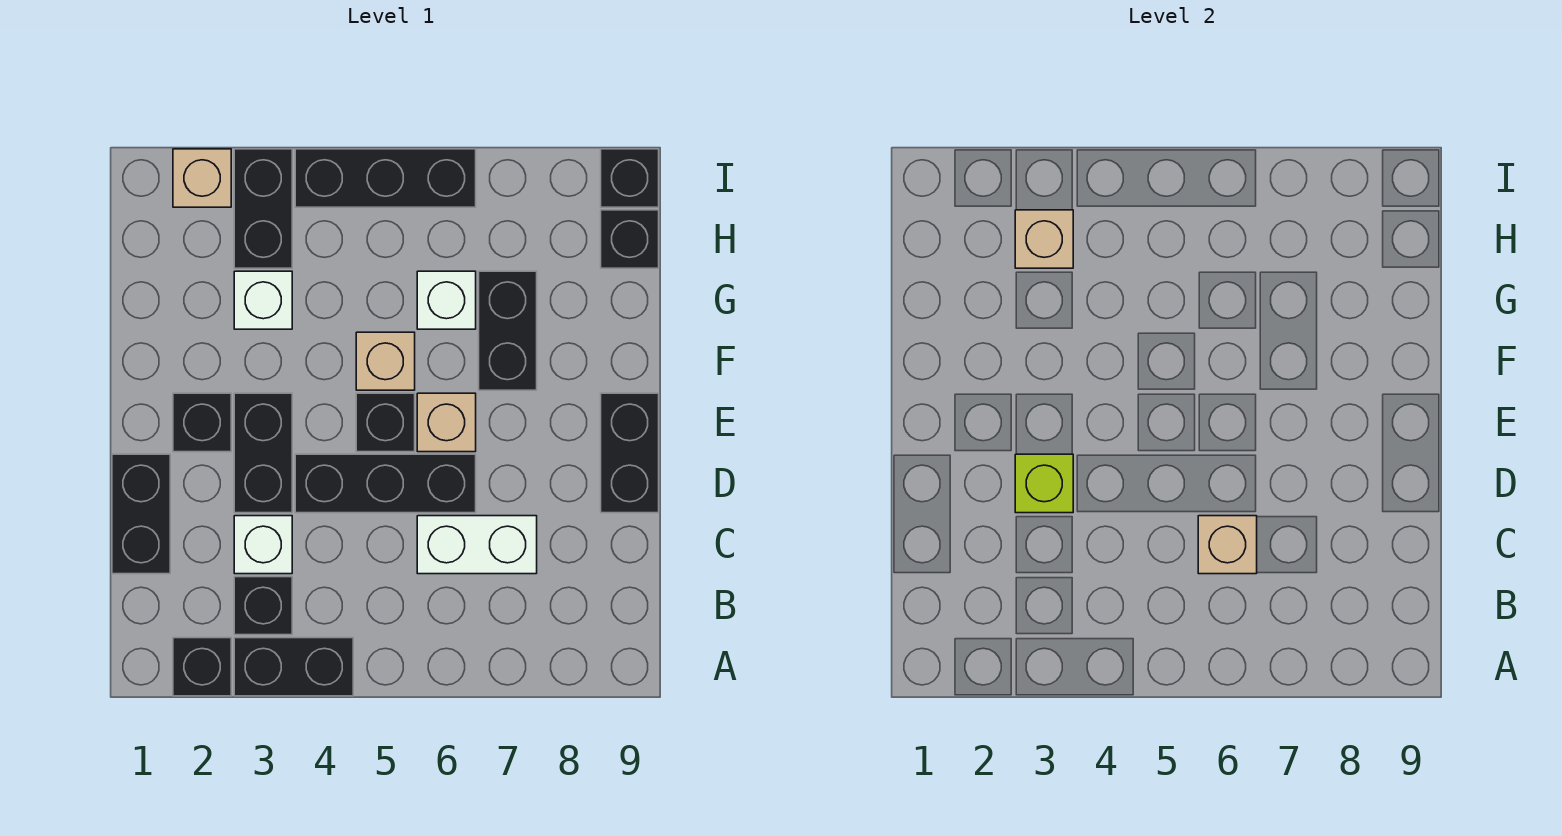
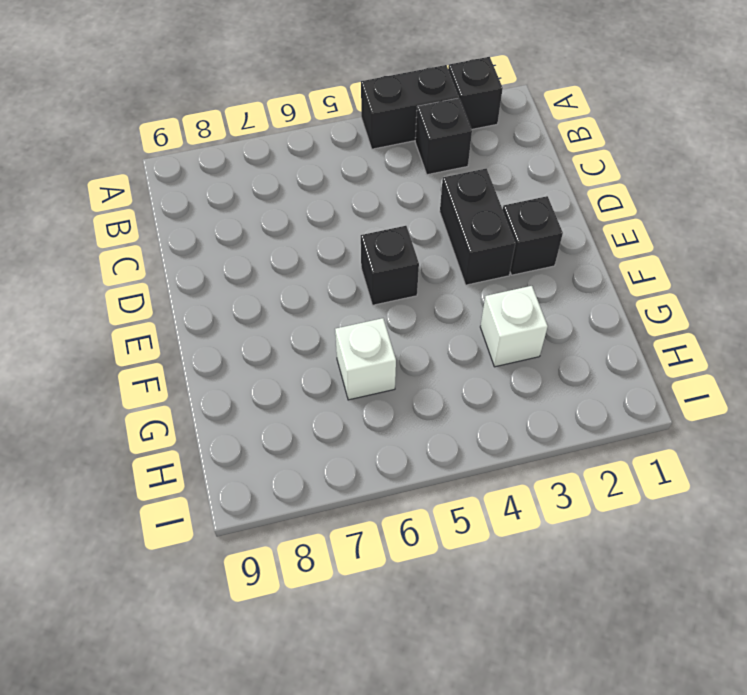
none -> black brick C1:D1 level 1
none -> white brick C3 level 1
none -> white brick C6:C7 level 1

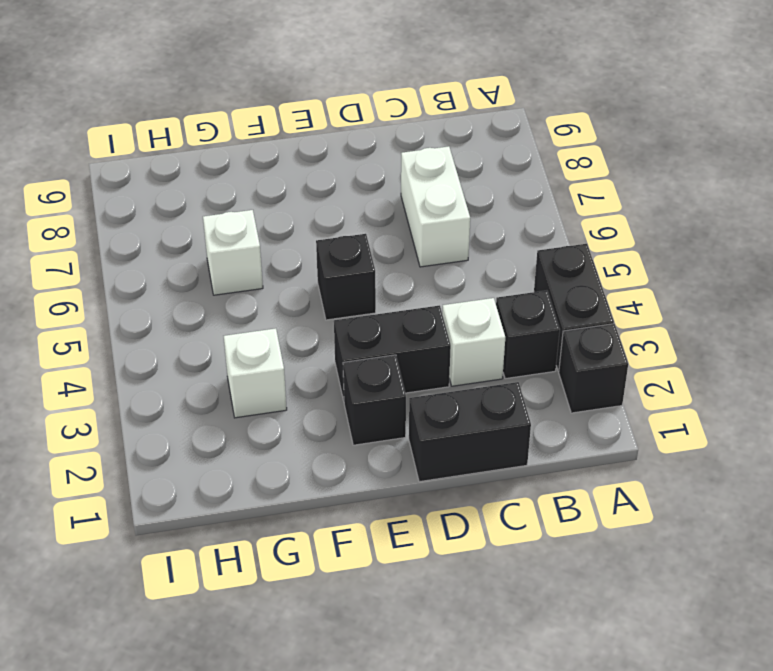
none -> black brick D4:D6 level 1
none -> black brick D9:E9 level 1
none -> tan brick E6 level 1

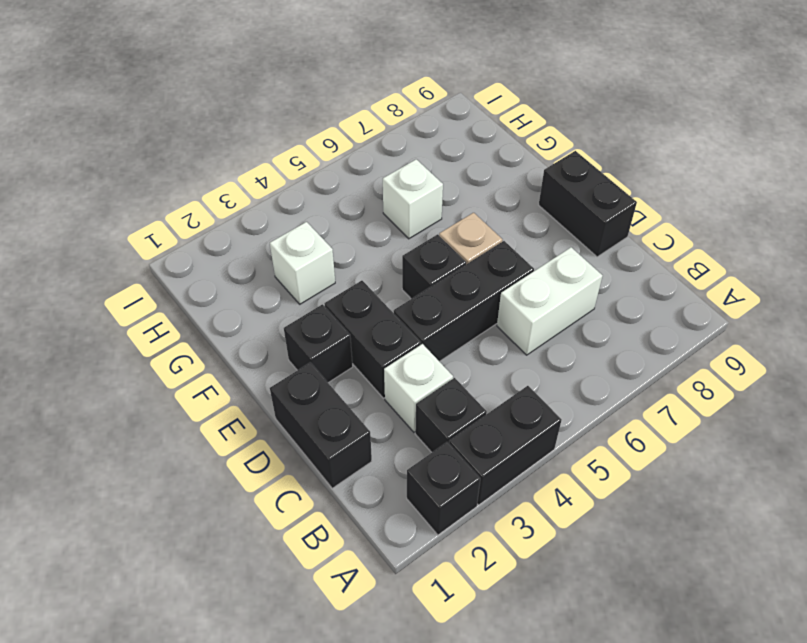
none -> tan brick F5 level 1
none -> black brick F7:G7 level 1
none -> black brick H3:I3 level 1

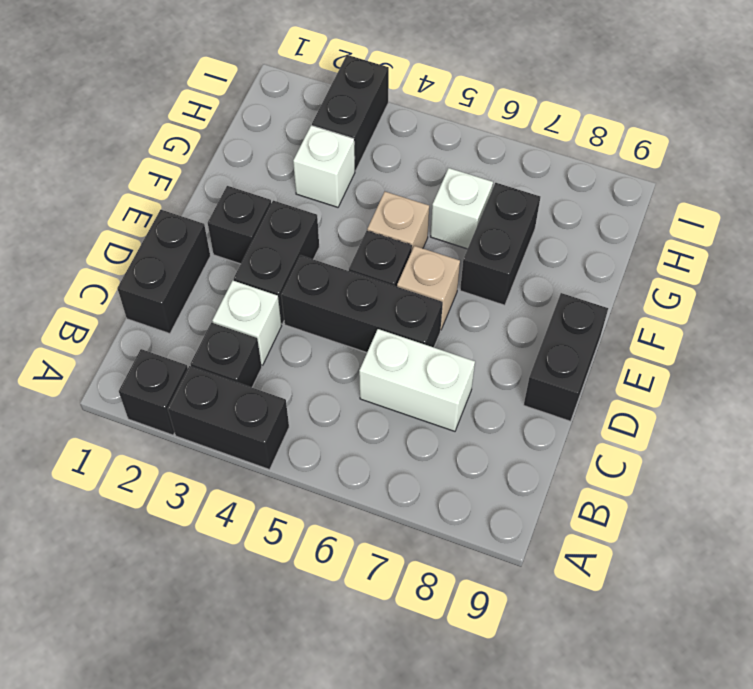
none -> black brick H9 level 1
none -> tan brick I2 level 1
none -> black brick I4:I6 level 1

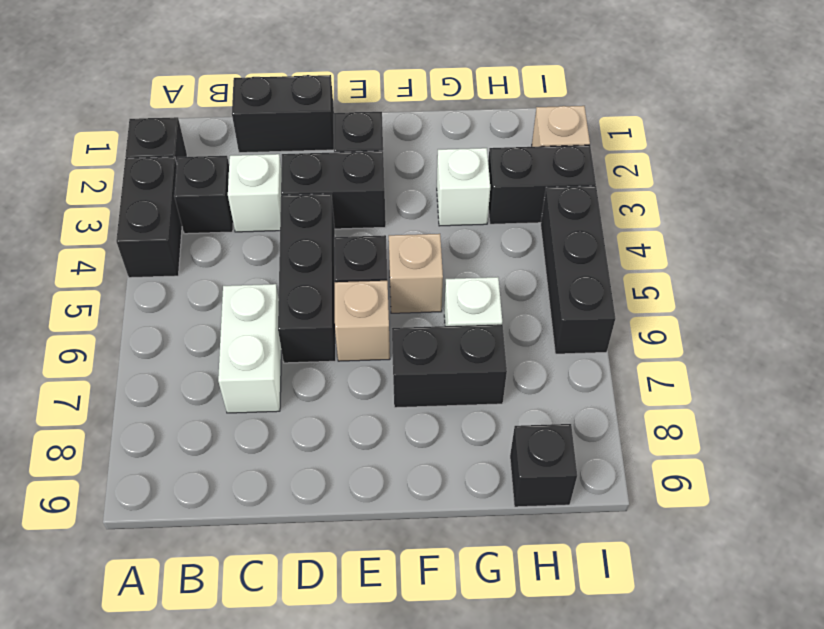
none -> black brick D9:E9 level 1
none -> black brick I9 level 1
none -> tan brick C6 level 2

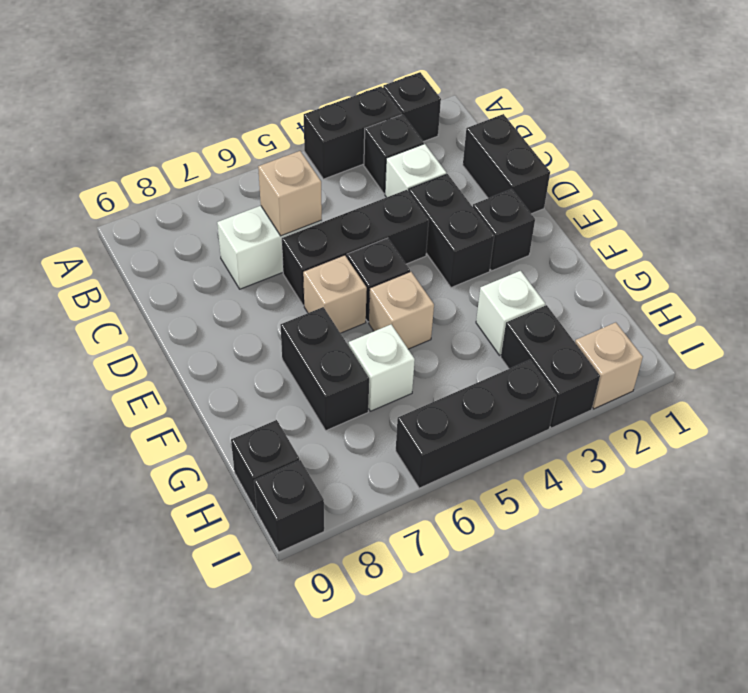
none -> black brick D9:E9 level 1
none -> lime brick D3 level 2
none -> tan brick H3 level 2

